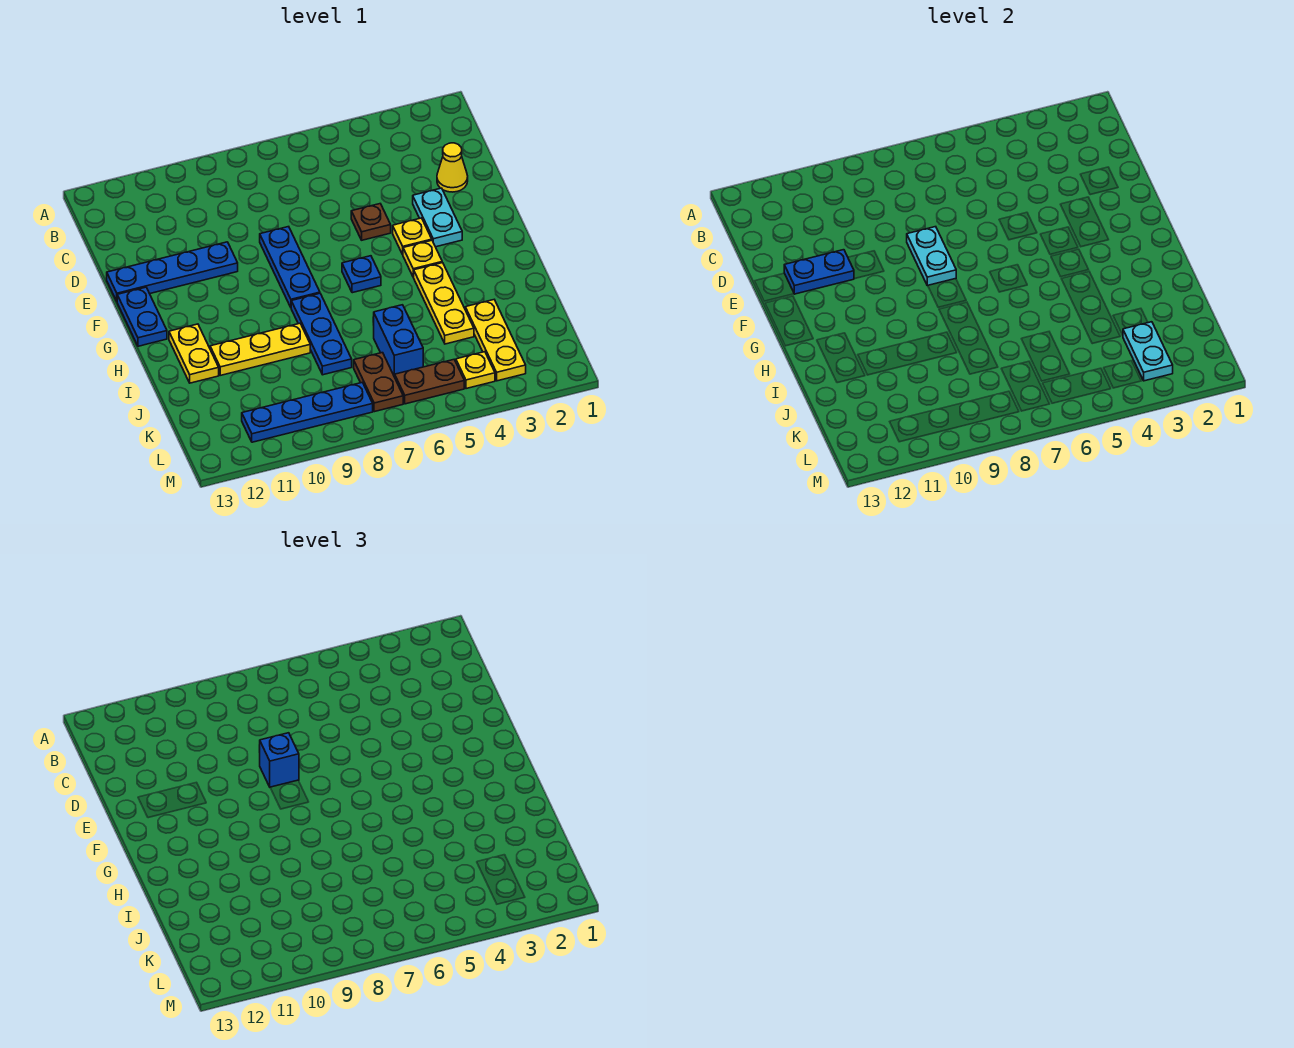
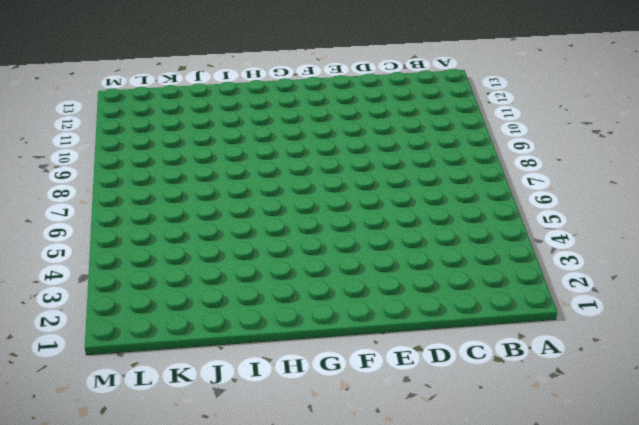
none -> yellow cone D2 level 1
none -> cyan plate E3:F3 level 1
none -> brown plate E5 level 1

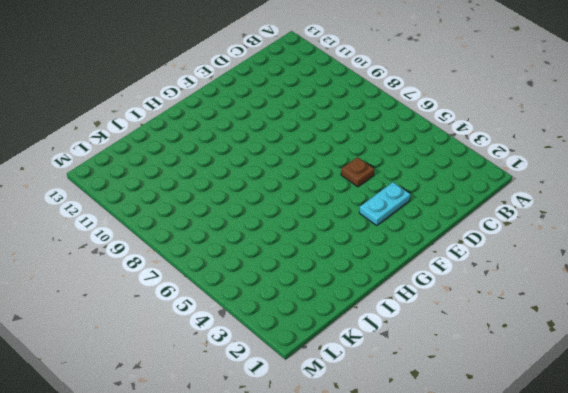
none -> yellow cone D2 level 1
none -> blue plate E8:G8 level 1
none -> blue plate E10:E13 level 1

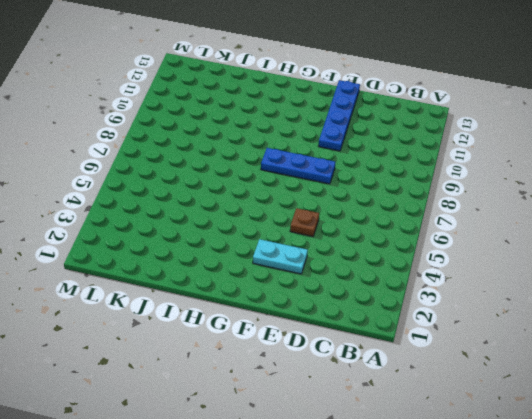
none -> yellow cone D2 level 1
none -> yellow plate F4 level 1
none -> blue plate F13:G13 level 1

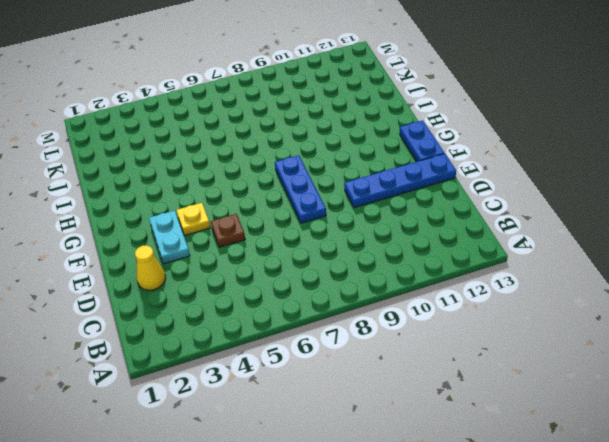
none -> yellow plate G4 level 1
none -> blue plate G6 level 1
none -> yellow plate H4:J4 level 1

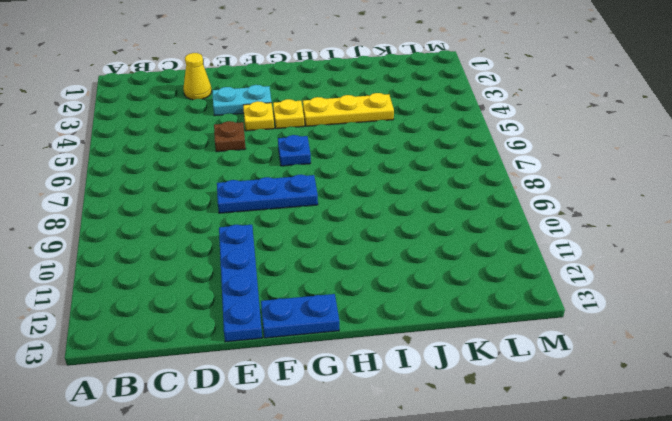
none -> blue plate H8:J8 level 1
none -> yellow plate H12:I12 level 1
none -> yellow plate I9:I11 level 1

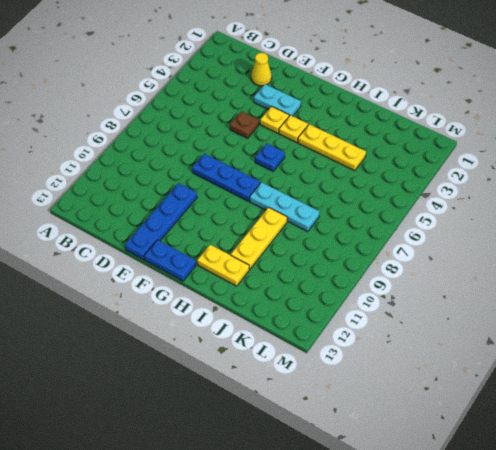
cyan plate H8:J8 level 1 -> blue plate H8:J8 level 1
none -> yellow plate J3:L3 level 1
none -> blue brick J6:K6 level 1
none -> brown plate K7:L7 level 1

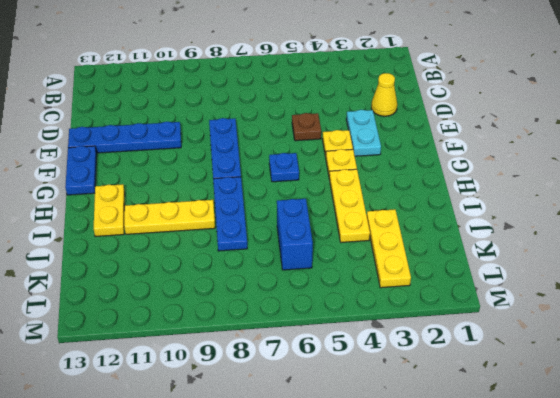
none -> brown plate K7:L7 level 1
none -> yellow plate L4 level 1
none -> brown plate L5:L6 level 1

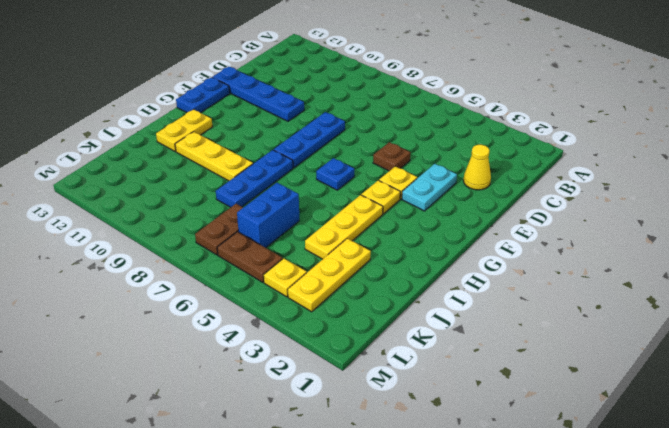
none -> blue plate L8:L11 level 1
none -> cyan plate E8:F8 level 2
none -> blue plate E11:E12 level 2

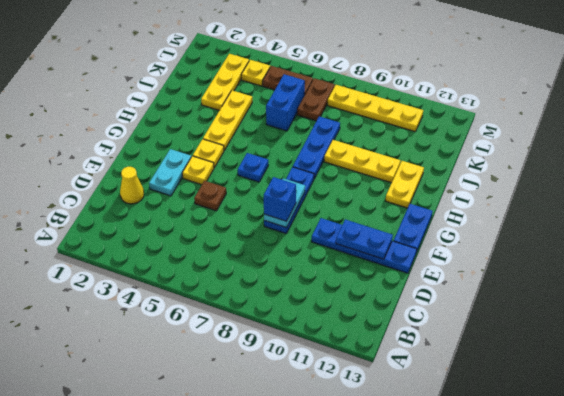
yellow plate L8:L11 level 1 -> blue plate L8:L11 level 1
none -> cyan plate K3:L3 level 2

